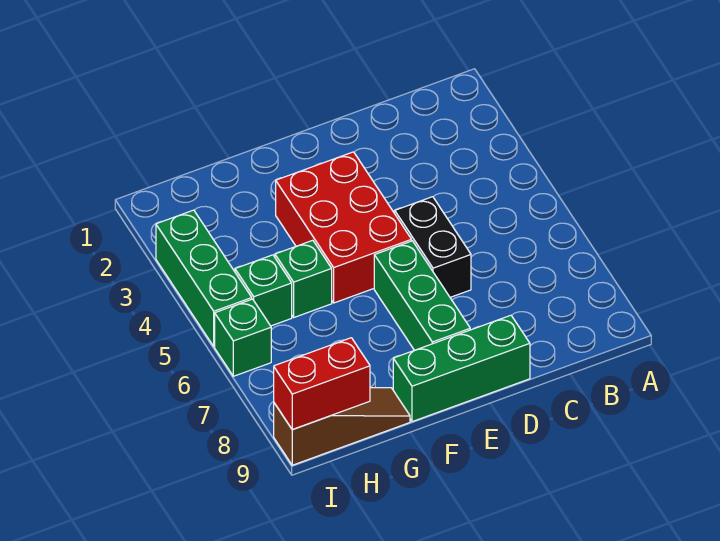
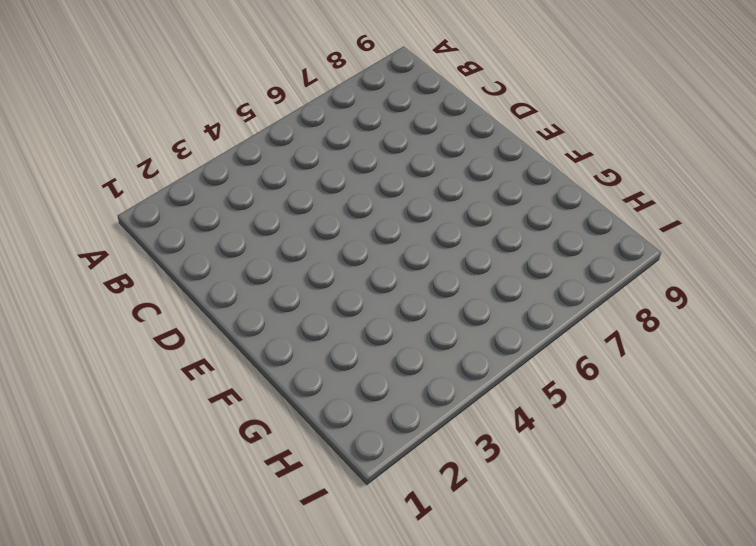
none -> black brick D5:D6 level 1
none -> green brick D9:F9 level 1

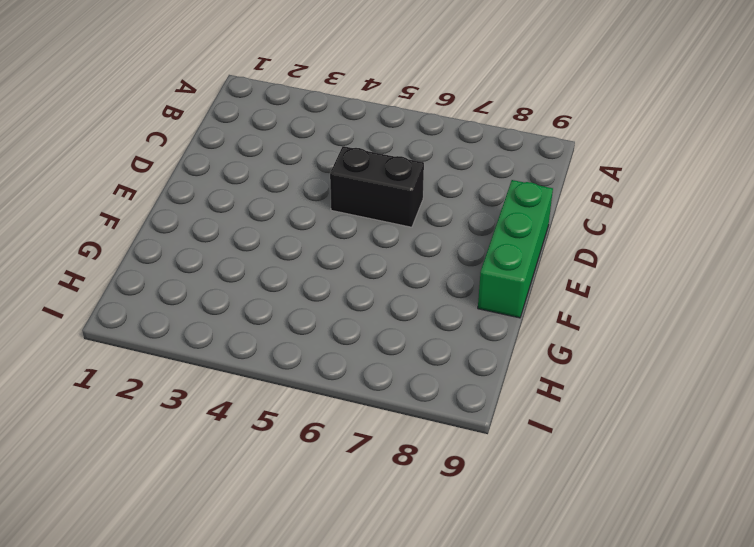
none -> red brick E3:F5 level 1
none -> green brick E6:E8 level 1

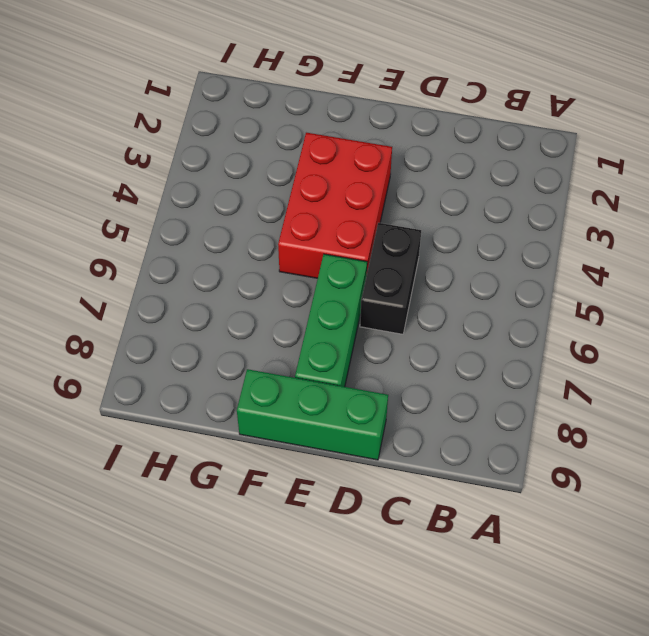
none -> green brick G5 level 1
none -> brown slope G9:I9 level 1 top I

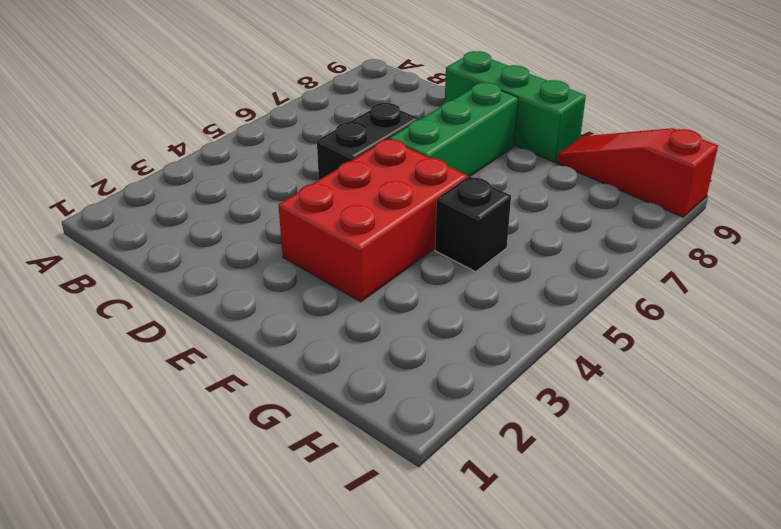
black brick G5 level 1 -> green brick G5 level 1
red slope G9:I9 level 1 top I -> brown slope G9:I9 level 1 top I
none -> green brick H5 level 1
none -> green brick I3:I5 level 1

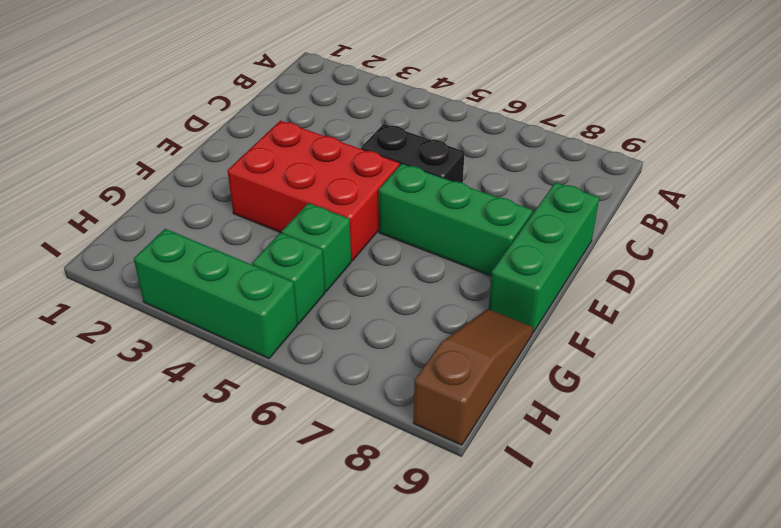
none -> green brick I6 level 1
none -> red brick H9:I9 level 2

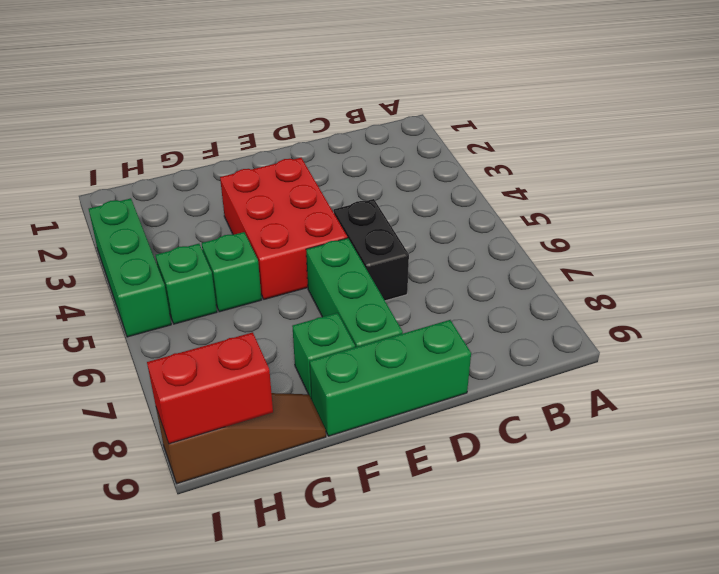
green brick F8 level 1 -> green brick I6 level 1

